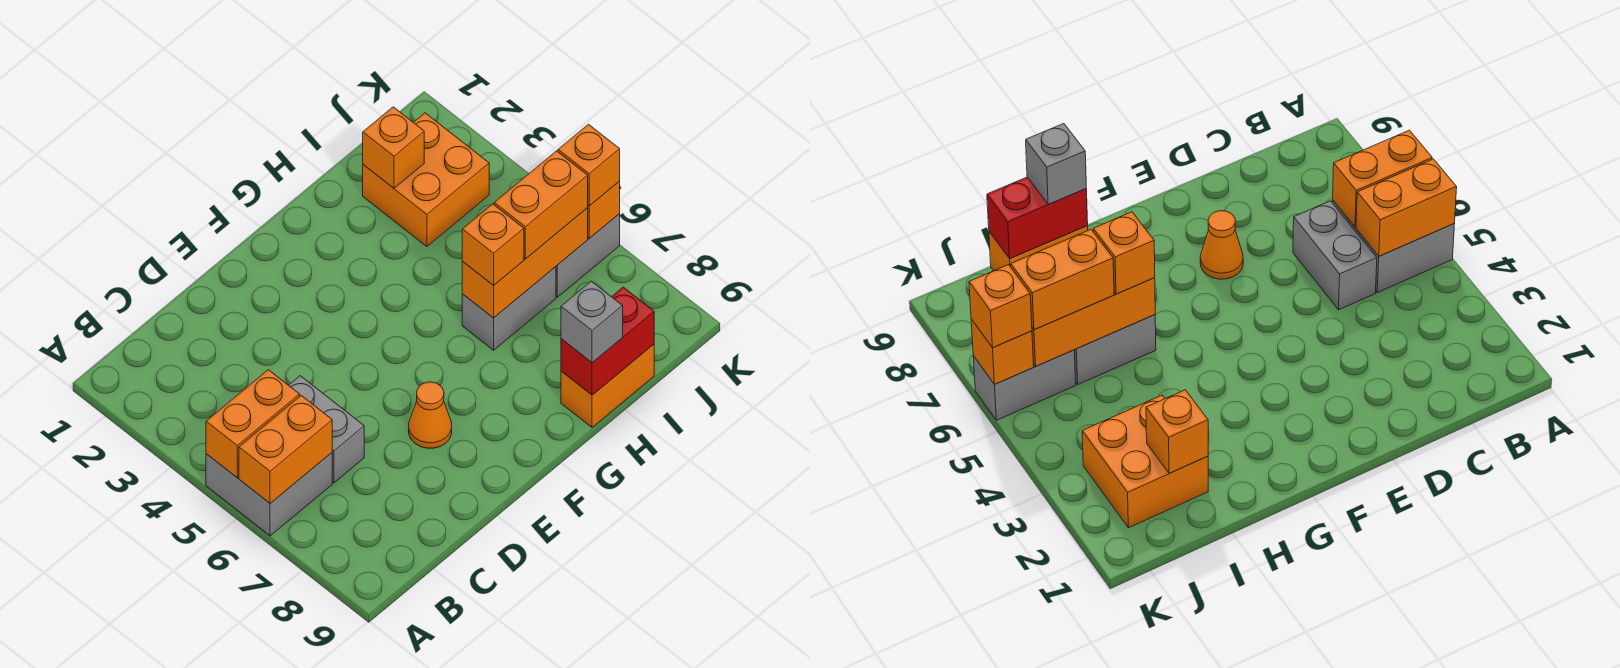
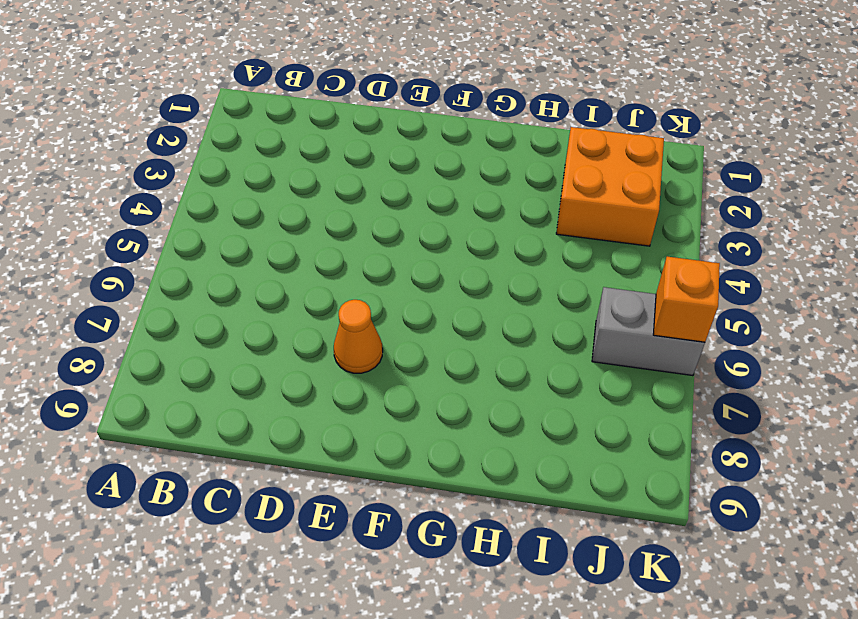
none -> grey brick A5:B6 level 1
none -> grey brick C5:C6 level 1
none -> grey brick H6:I6 level 1

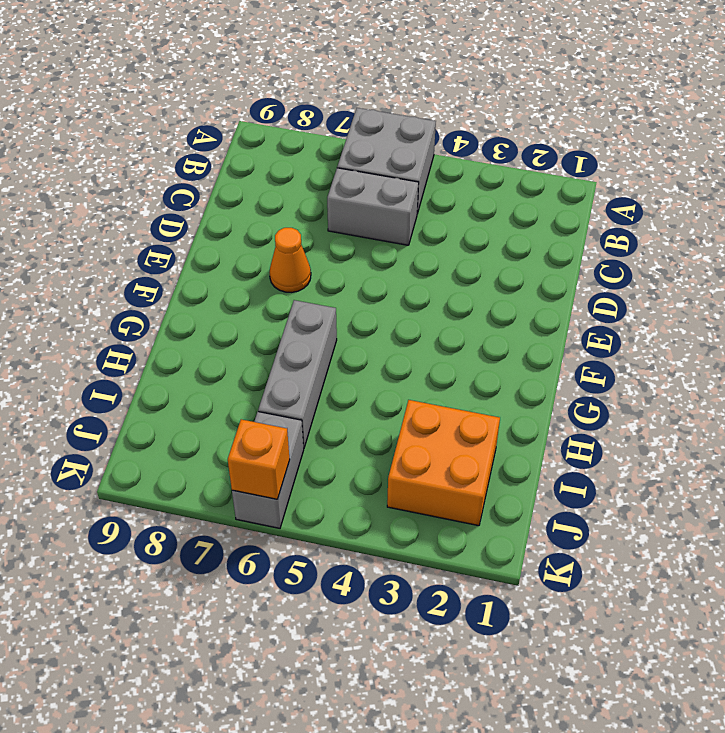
grey brick G6:I6 level 1 -> grey brick H6:I6 level 1
none -> orange brick H9:I9 level 1
none -> orange brick A5:B5 level 2
none -> orange brick A6:B6 level 2

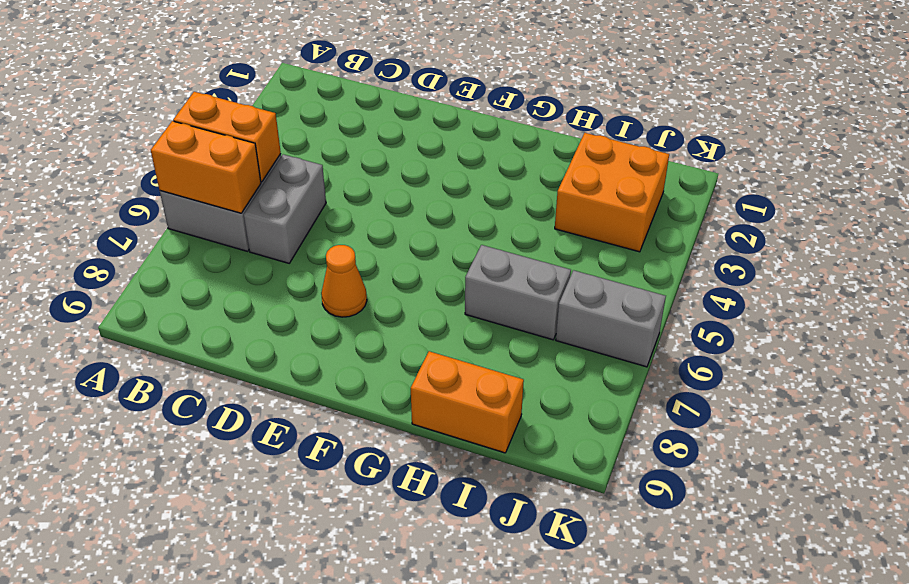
none -> orange brick H6:J6 level 2
none -> red brick H9:I9 level 2
none -> orange brick I2 level 2

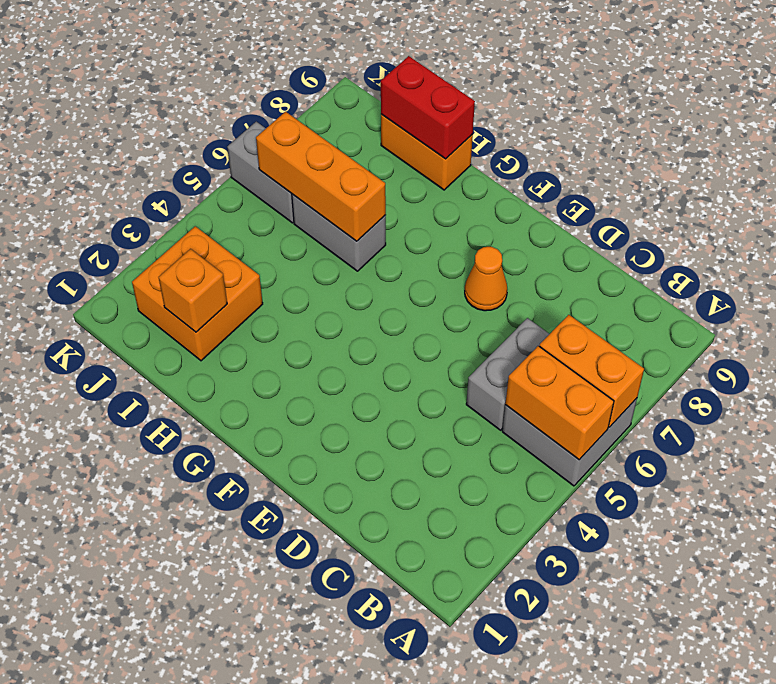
none -> orange brick K6 level 2
none -> orange brick H6 level 3
none -> grey brick H9 level 3

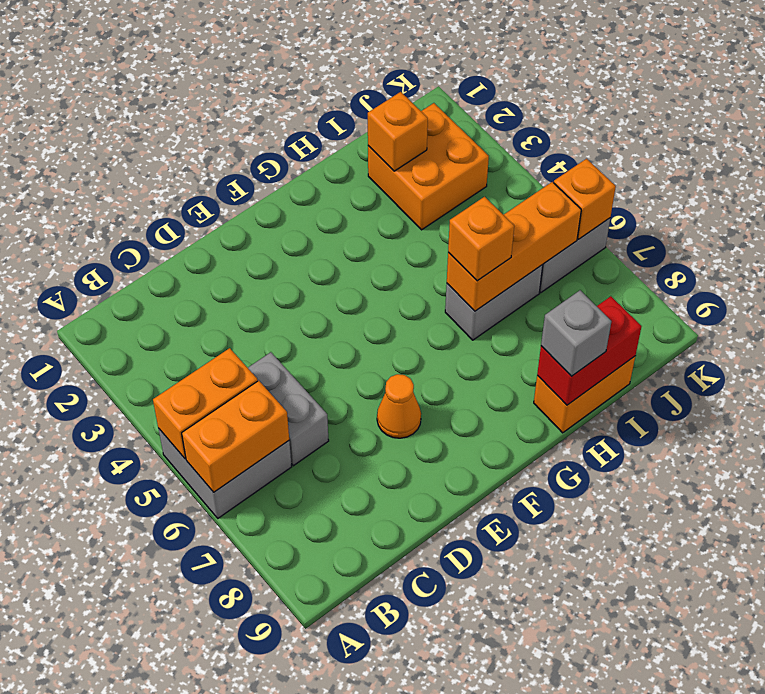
none -> orange brick I6:J6 level 3
none -> orange brick K6 level 3

